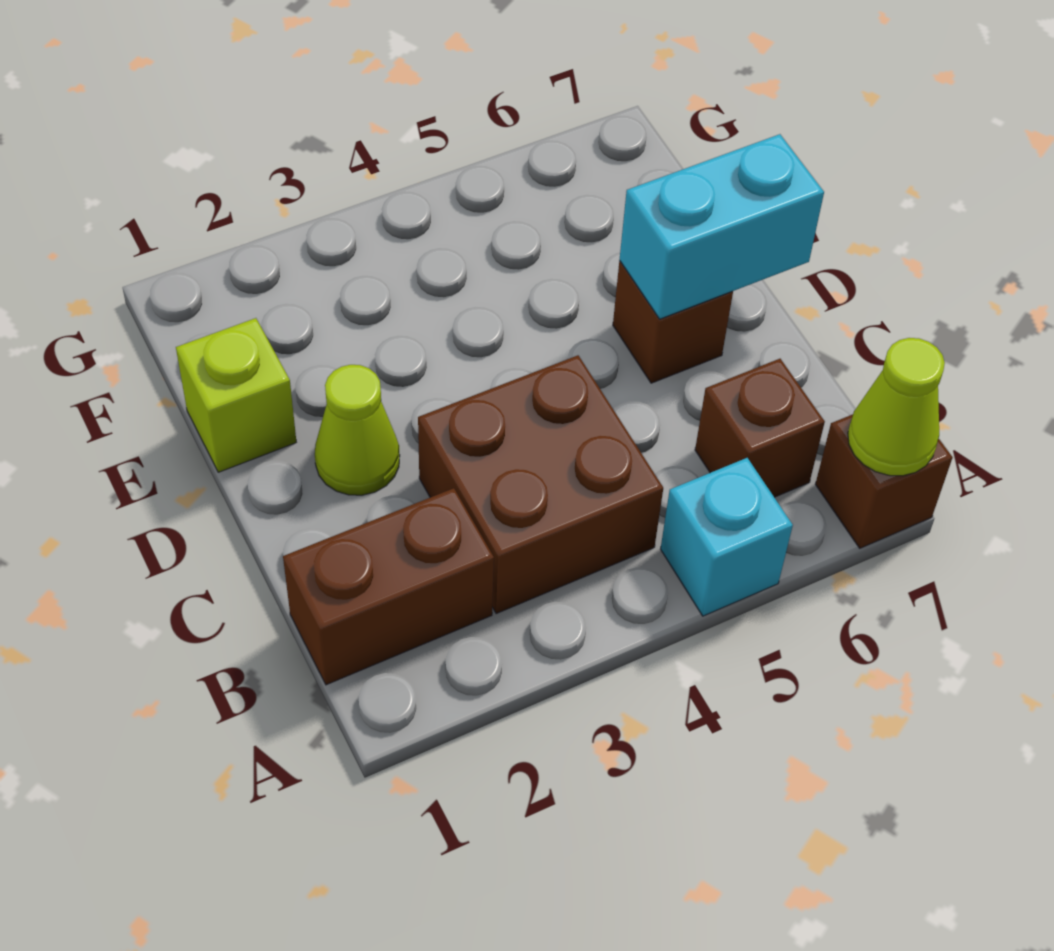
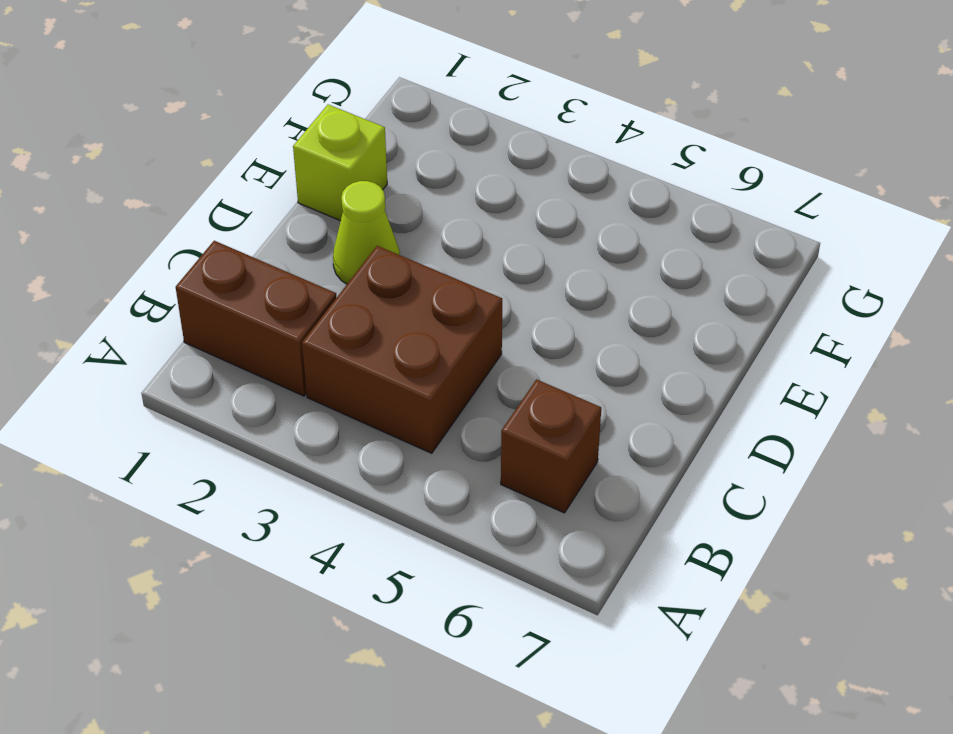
none -> cyan brick A5 level 1
none -> brown brick A7 level 1

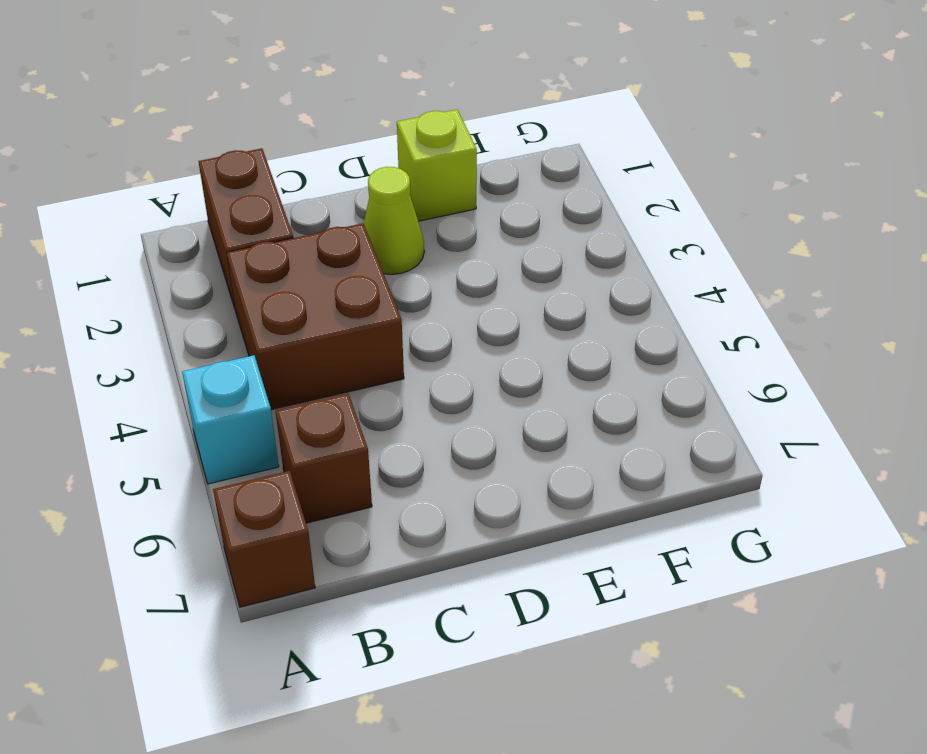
none -> brown brick D6 level 1
none -> lime cone A7 level 2

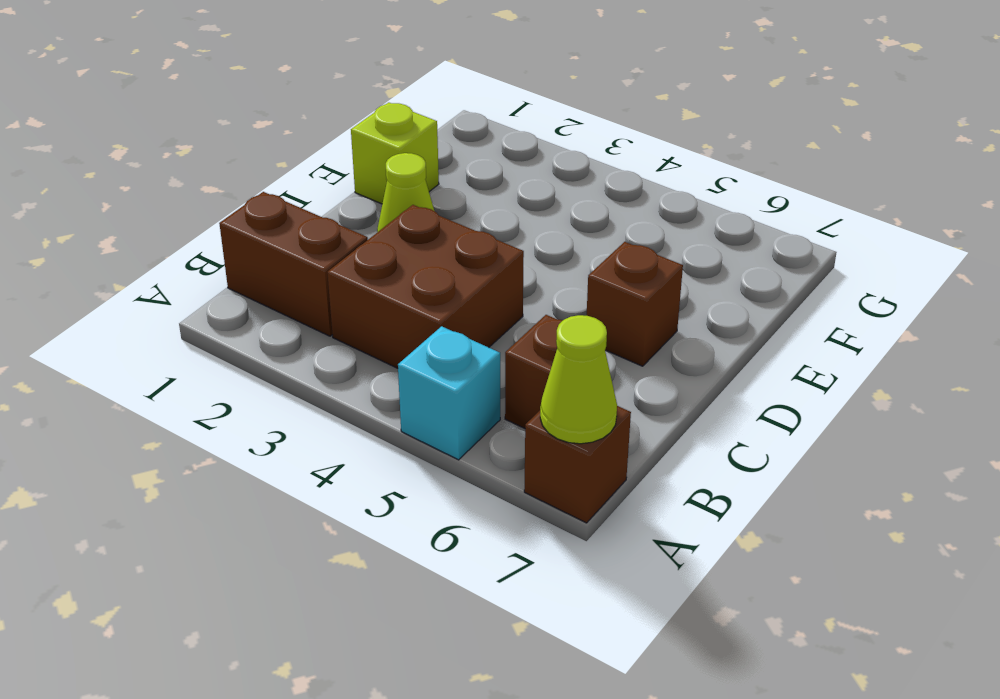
none -> cyan brick D6:D7 level 2

